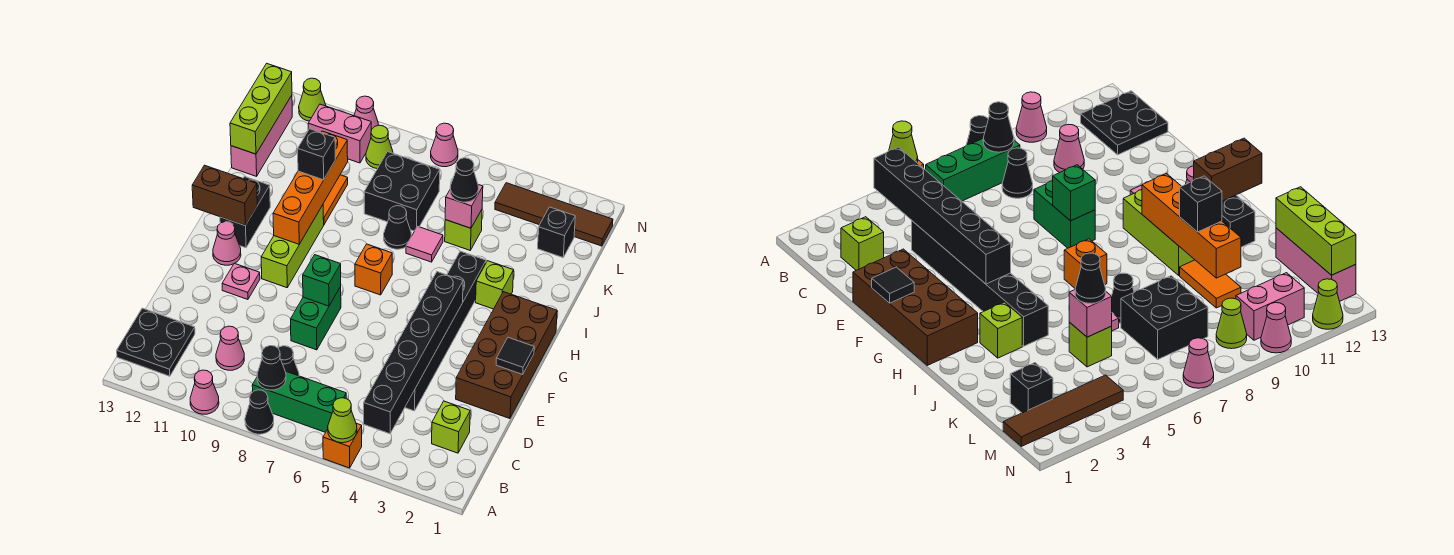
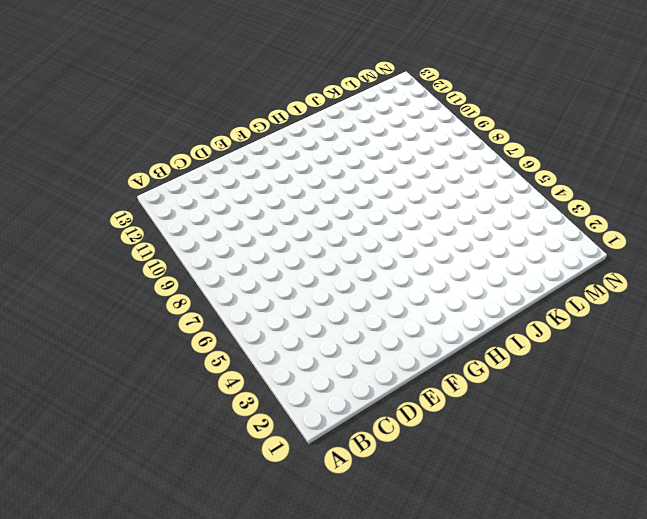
none -> orange brick A5 level 1
none -> black cone A8 level 1
none -> pink cone A10 level 1
none -> green brick B6:B8 level 1

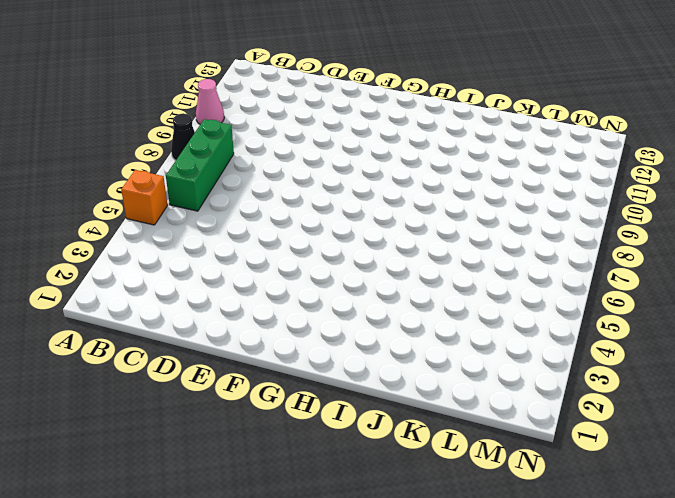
none -> black plate B12:C13 level 1
none -> lime brick C2 level 1
none -> black cone C8 level 1
none -> pink cone C10 level 1

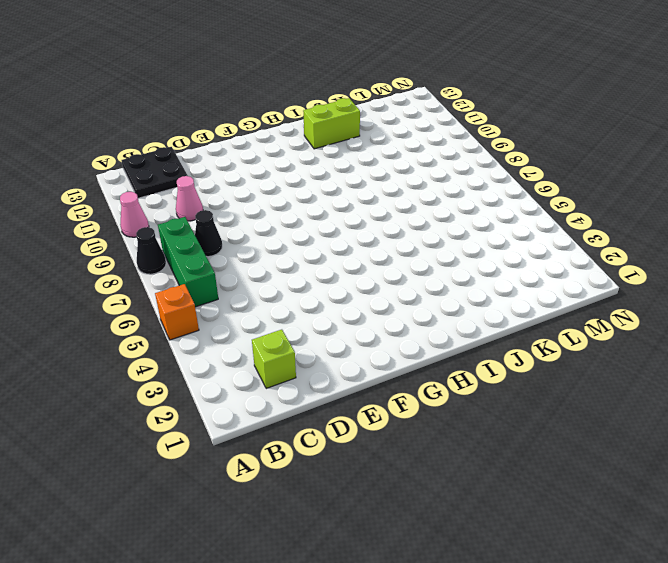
lime brick I12:J12 level 1 -> black brick H12:I12 level 1
none -> black brick D4:I4 level 1
none -> brown brick E1:H2 level 1
none -> green brick E8:F8 level 1
none -> pink plate F11 level 1

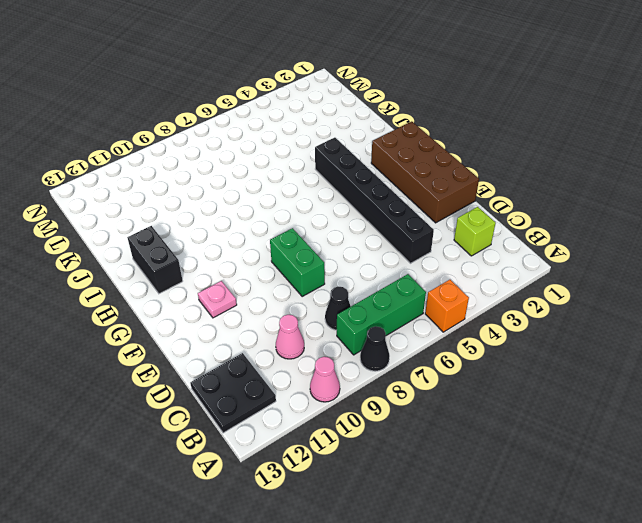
none -> lime brick G10:I10 level 1
none -> pink cone G12 level 1
none -> orange brick H7 level 1
none -> lime brick I3 level 1

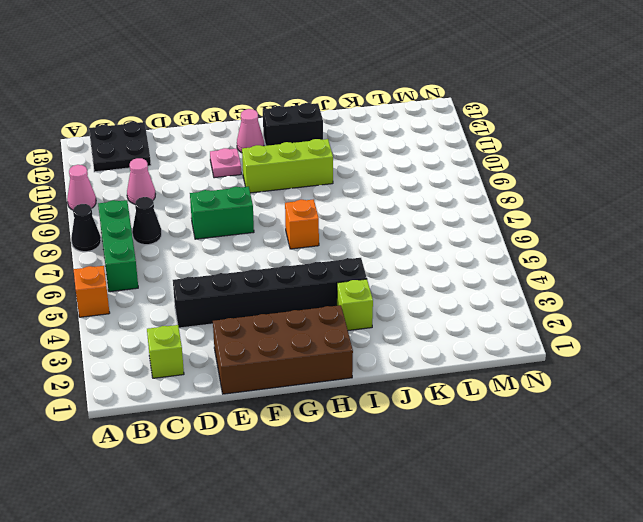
none -> pink tile J6 level 1
none -> black cone J7 level 1
none -> orange tile J10:K10 level 1
none -> lime brick K5 level 1

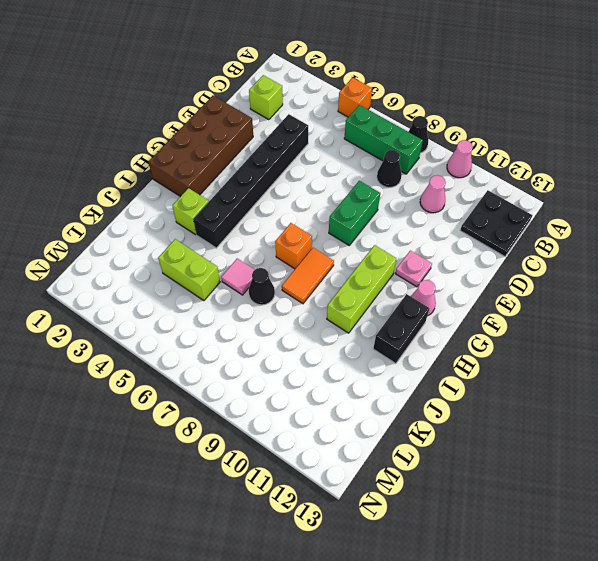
orange tile H8:I8 level 1 -> orange tile J10:K10 level 1
lime brick K4:K5 level 1 -> lime brick K5 level 1
none -> black brick K7:L8 level 1
none -> pink brick K13:M13 level 1
none -> black brick L2 level 1
none -> brown tile M1:M4 level 1

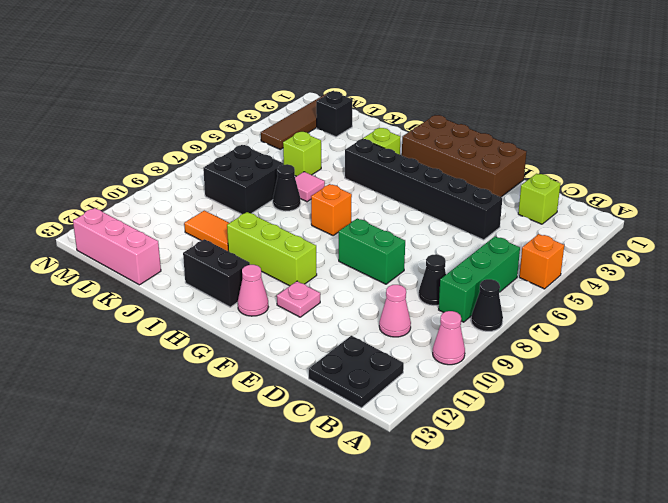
none -> lime cone M9 level 1
none -> pink brick M10:M11 level 1
none -> pink cone N7 level 1
none -> pink cone N10 level 1

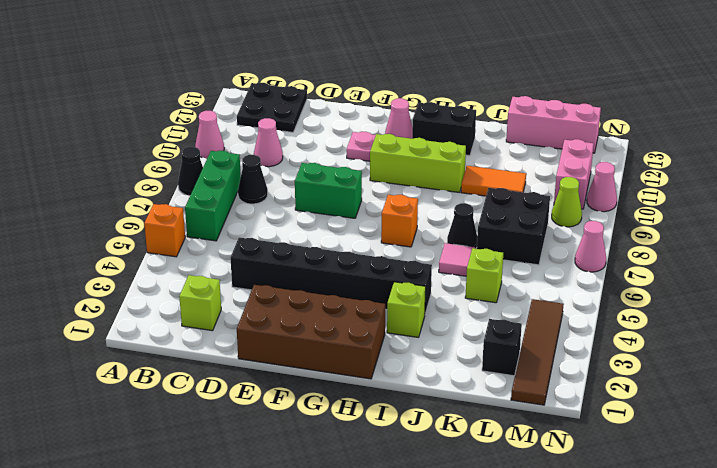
none -> lime cone N12 level 1
none -> lime cone A5 level 2
none -> black brick B4:G4 level 2
none -> black cone B8 level 2

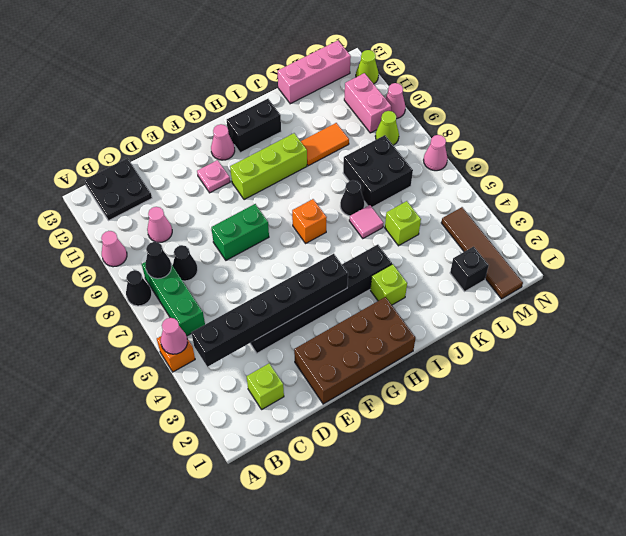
pink cone A5 level 2 -> lime cone A5 level 2
none -> black tile F1 level 2
none -> green brick F8 level 2
none -> orange brick H10:K10 level 2
none -> brown brick H12:H13 level 2

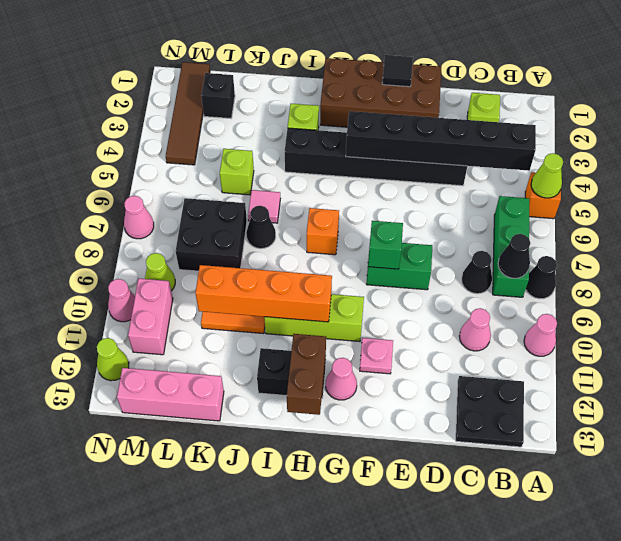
none -> pink brick K5 level 2
none -> lime brick K13:M13 level 2
none -> black brick J10 level 3
none -> black cone K5 level 3

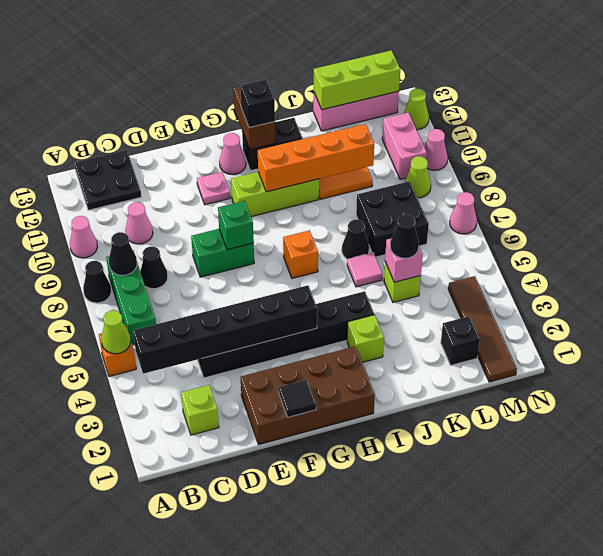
black brick H12 level 3 -> black brick J10 level 3

